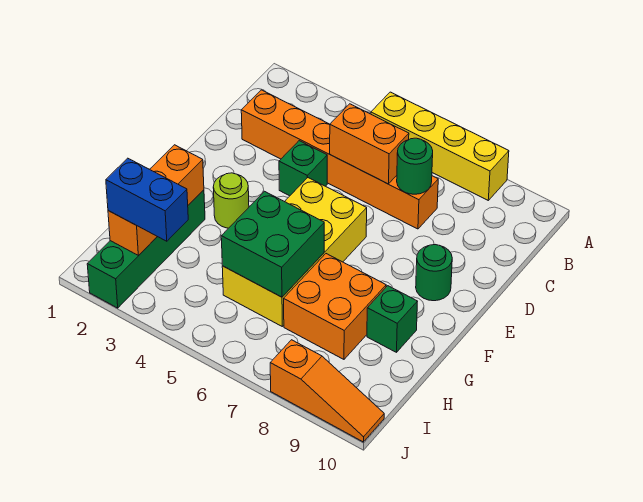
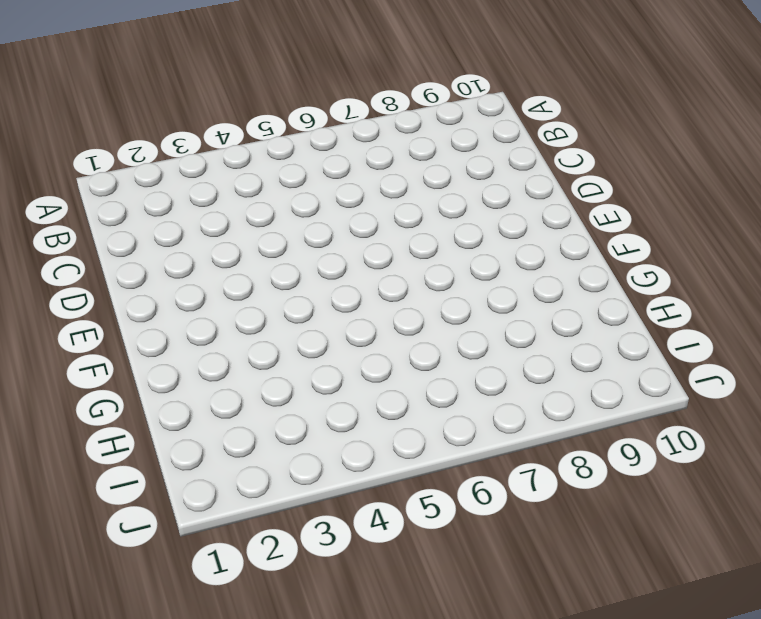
none -> yellow brick A5:A8 level 1
none -> orange brick C2:C7 level 1
none -> green brick D4 level 1

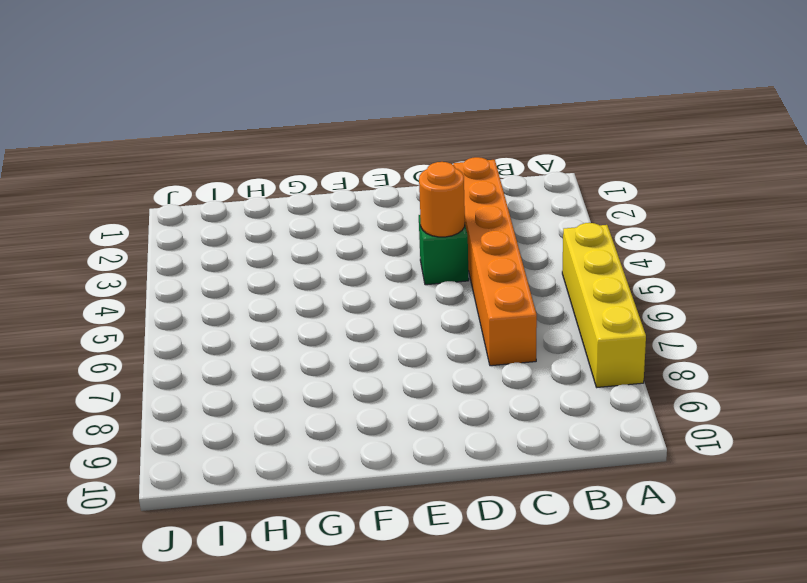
orange round brick D4 level 2 -> none
none -> yellow brick E5:H6 level 1
none -> green round brick E9 level 1
none -> lime round brick F3 level 1

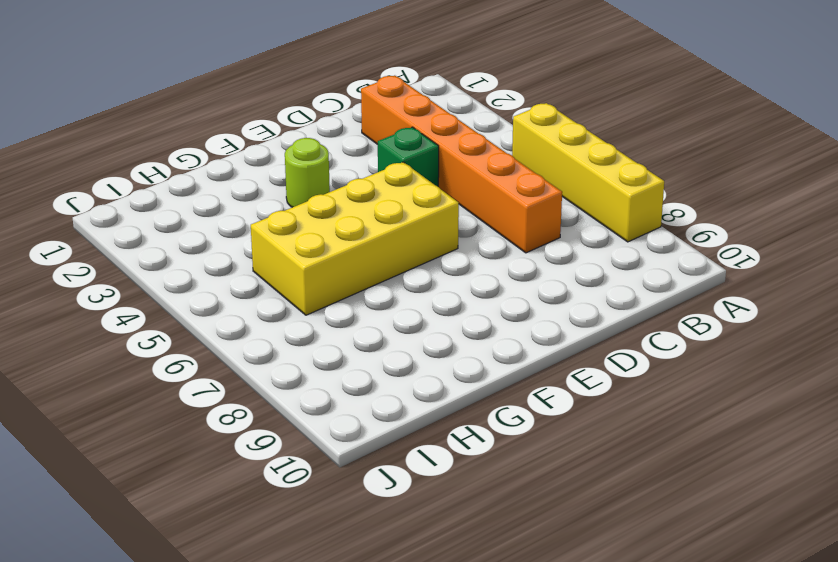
none -> green round brick E9 level 1
none -> green brick G2:J2 level 1
none -> orange brick G7:H8 level 1

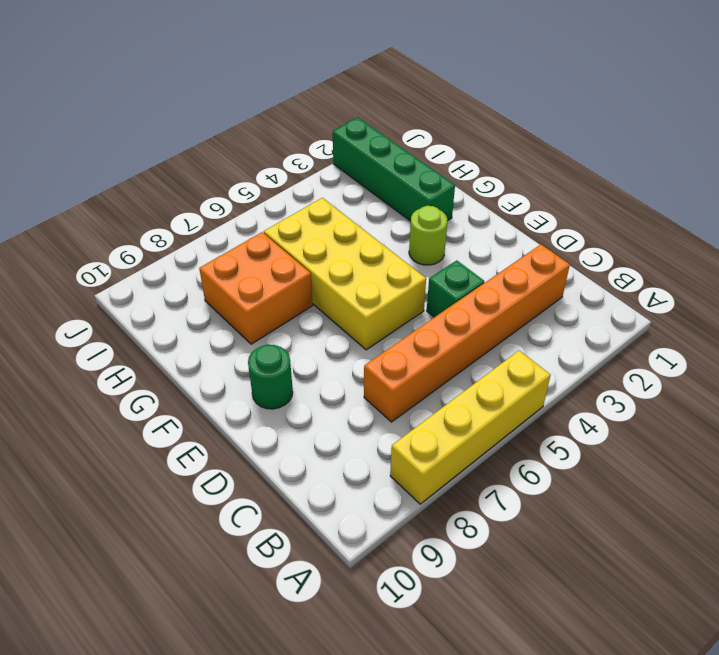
none -> green brick G9 level 1
none -> orange slope J8:J10 level 1 top 8
none -> orange brick C5:C6 level 2

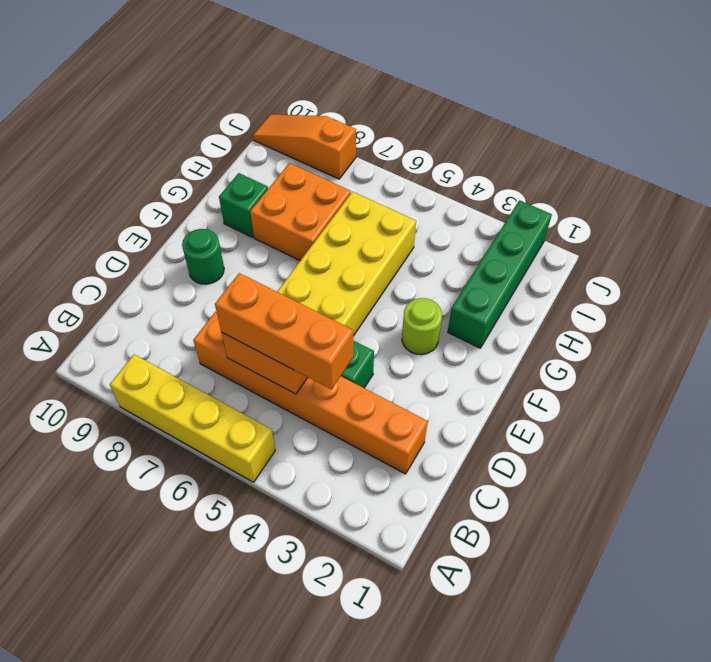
orange brick C4:C6 level 3 -> orange brick G2:I2 level 2
none -> green round brick C7 level 2
none -> green brick G5:H6 level 2
none -> blue brick I2:I3 level 3

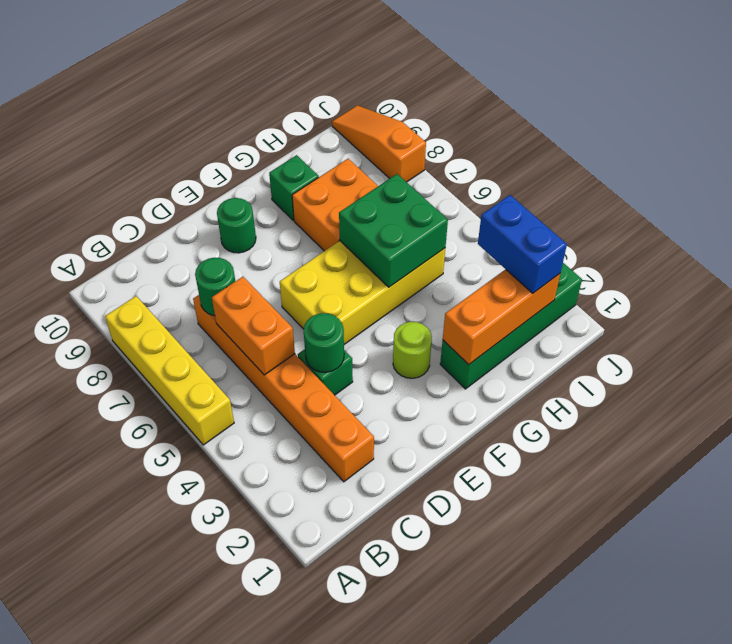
green round brick D4 level 2 -> none

